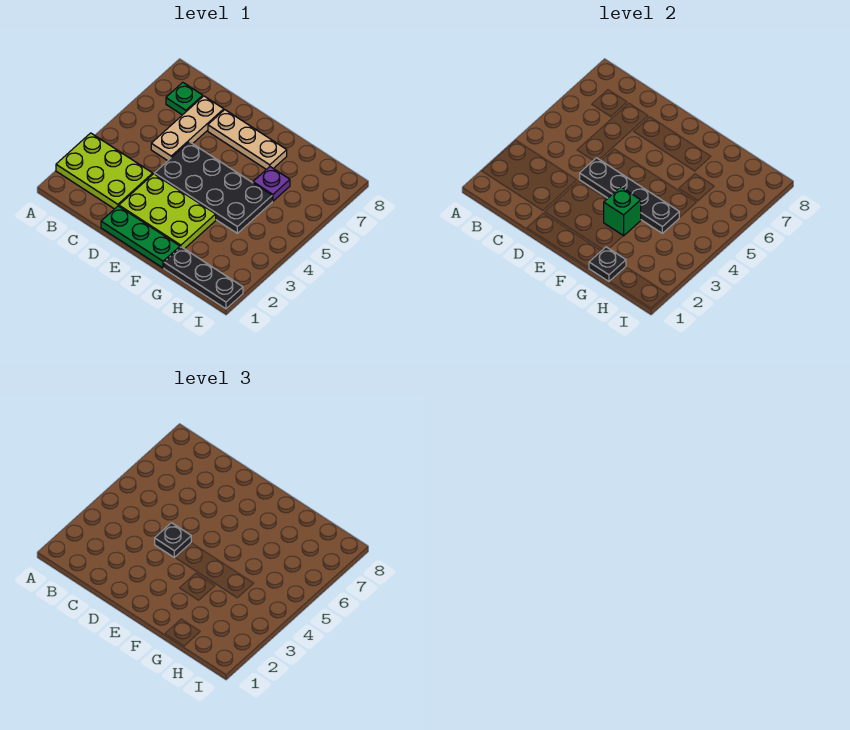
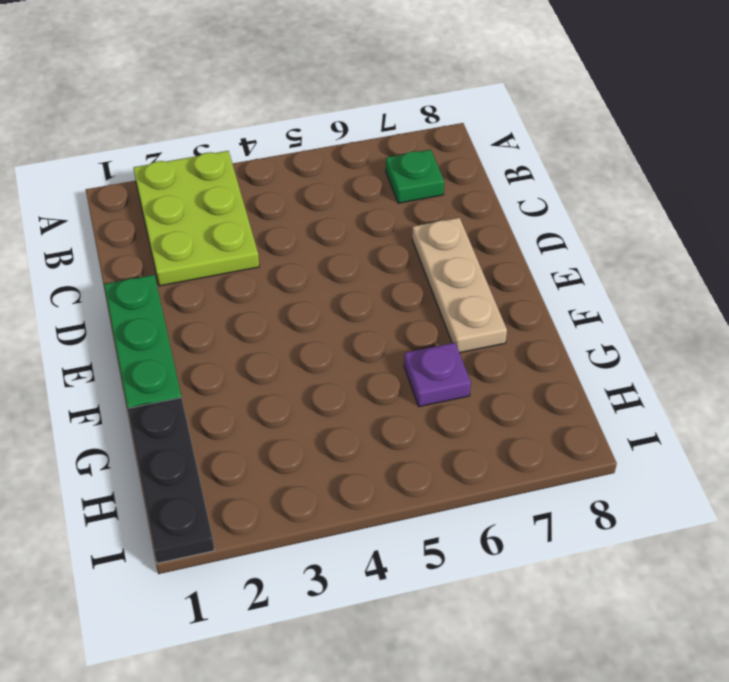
none -> tan plate C5:C7 level 1
none -> lime plate D2:F3 level 1
none -> black plate D4:G5 level 1

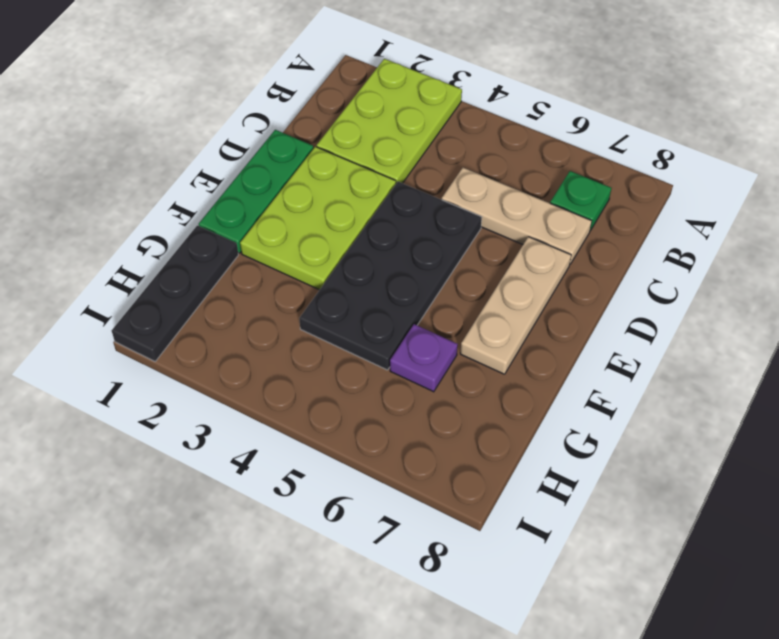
none -> black plate D4:G4 level 2
none -> green brick F3 level 2
none -> black plate G1 level 2

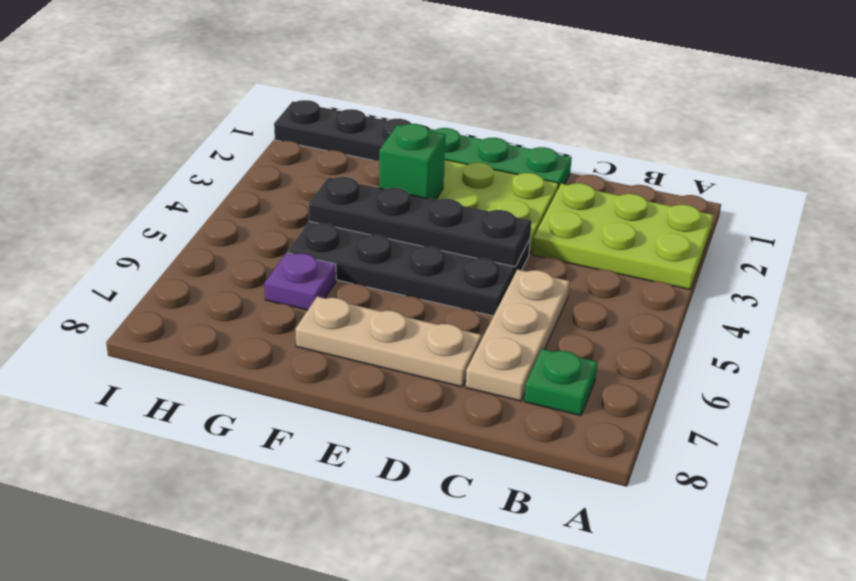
none -> black plate G1 level 2
none -> black plate D4 level 3

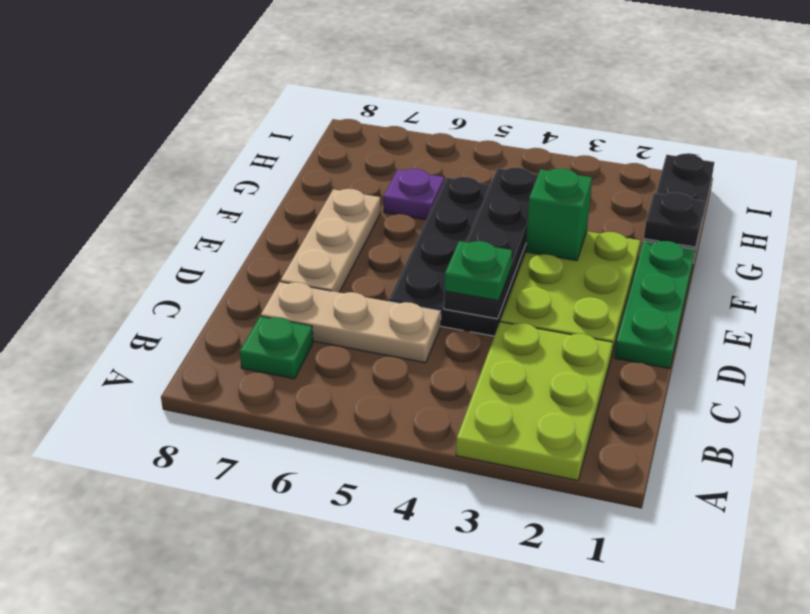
green plate D4 level 3 -> black plate D4 level 3

